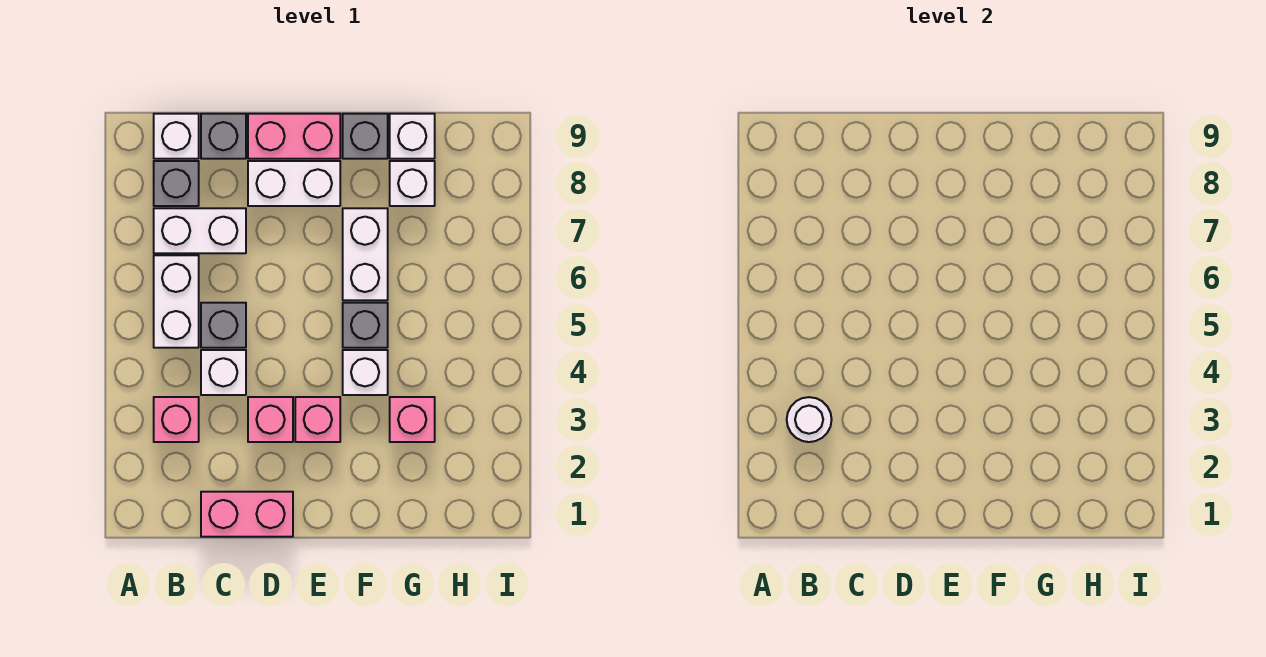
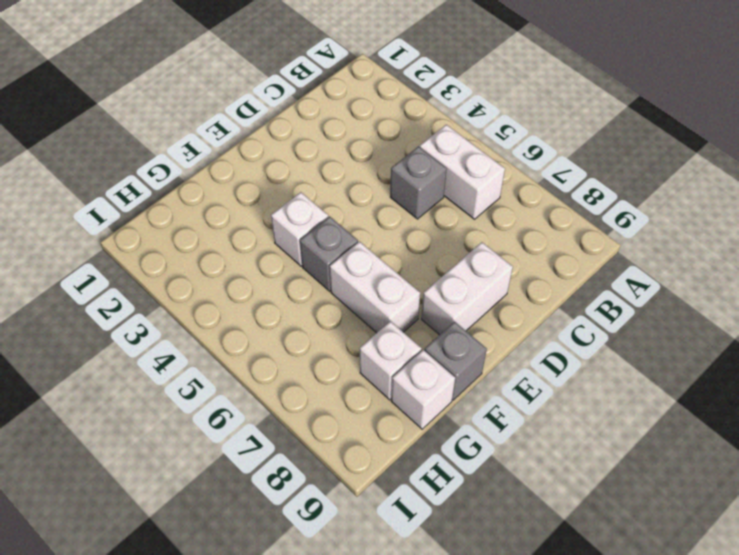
none -> pink brick B3 level 1
none -> white brick B7:C7 level 1
none -> grey brick B8 level 1

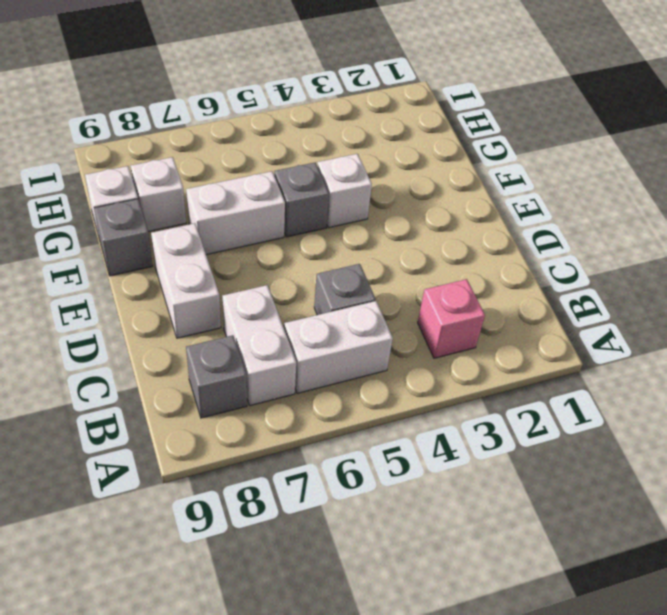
none -> white brick B9 level 1
none -> pink brick C1:D1 level 1
none -> white brick C4 level 1

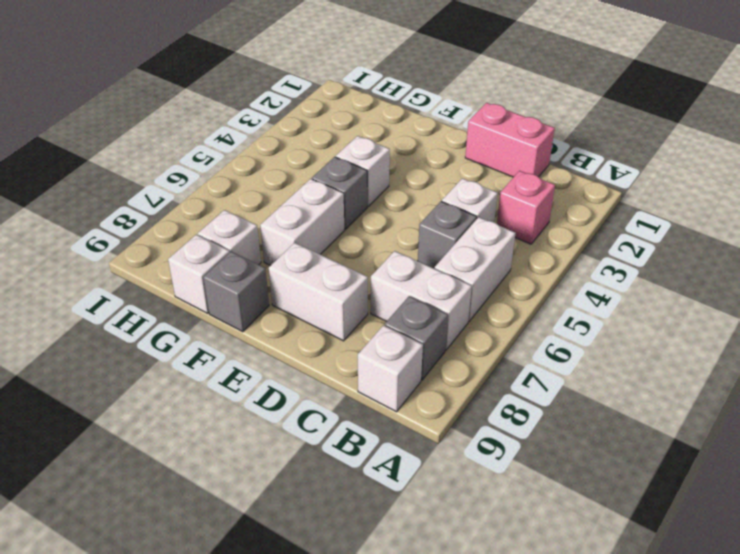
none -> grey brick C9 level 1
none -> pink brick D3 level 1
none -> pink brick D9:E9 level 1

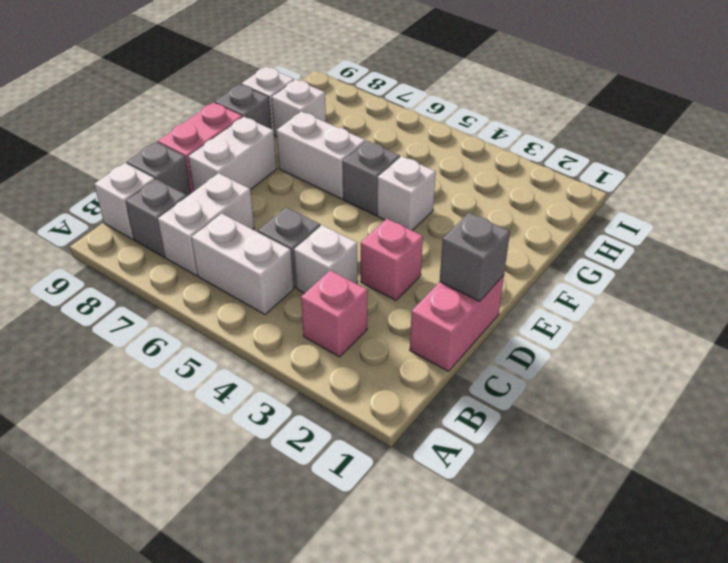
grey brick D1 level 2 -> none
none -> pink brick E3 level 1
none -> pink brick G3 level 1
none -> white round brick B3 level 2

